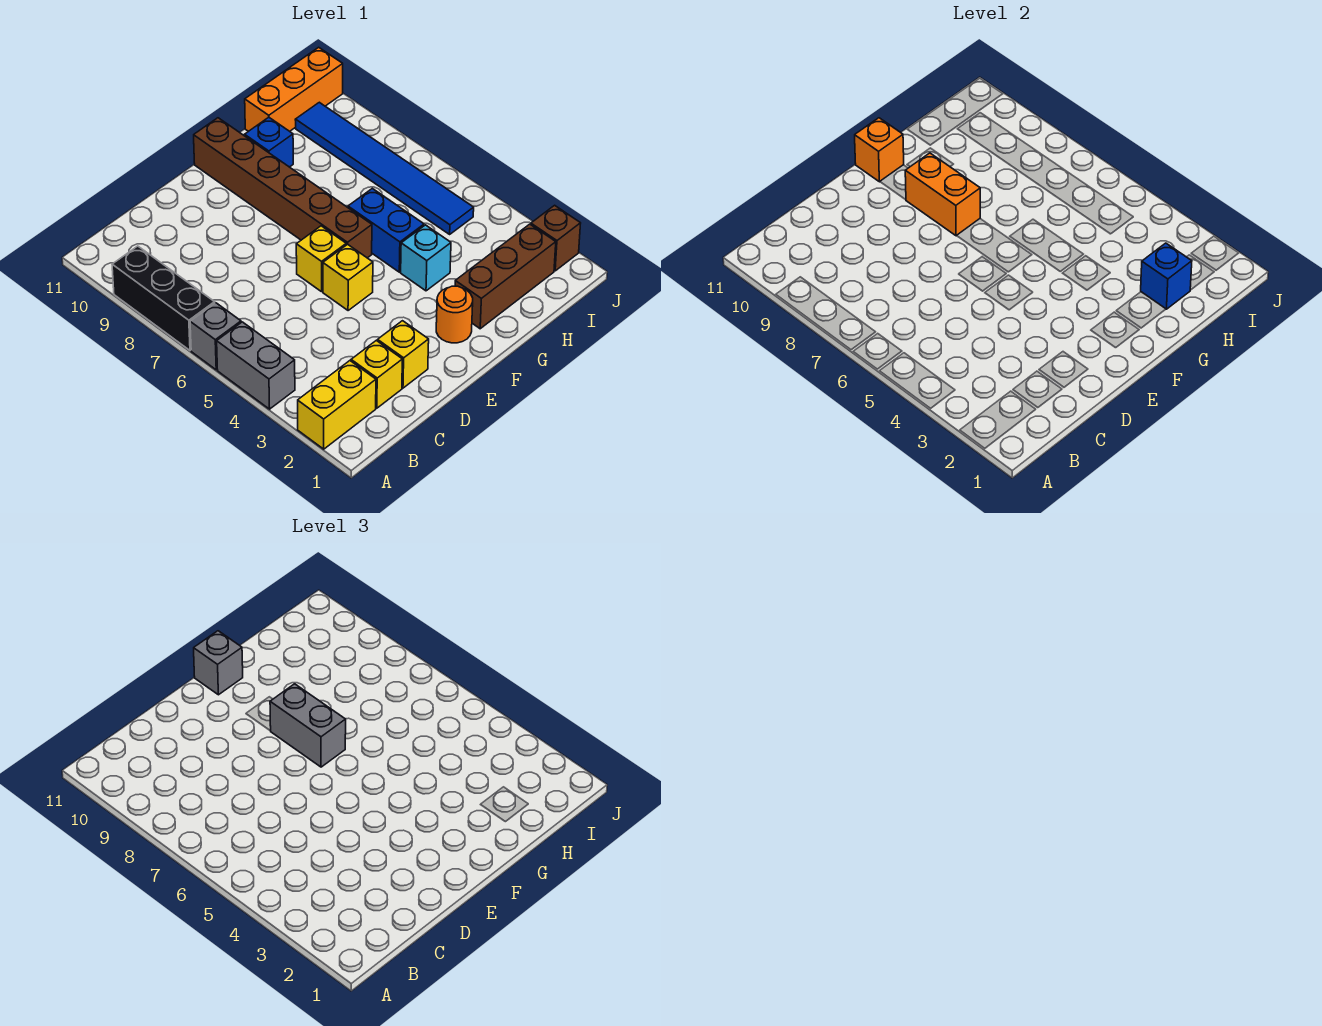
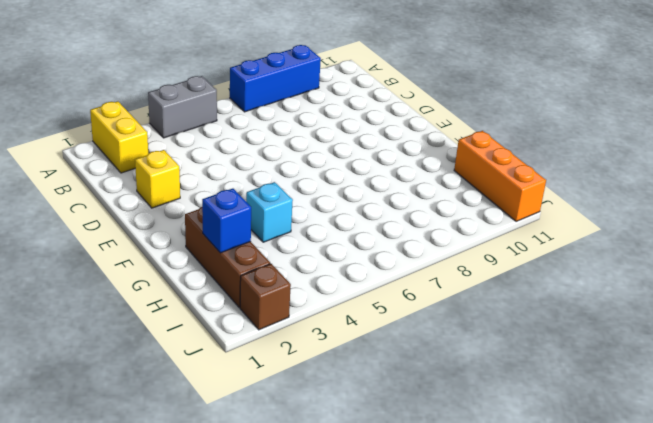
blue brick A7:A9 level 1 -> black brick A7:A9 level 1
none -> grey brick A6 level 1
none -> yellow brick C2 level 1
none -> yellow brick E5 level 1

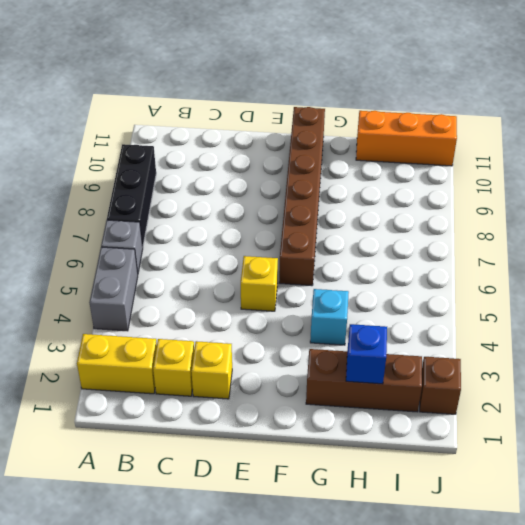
none -> yellow brick E6 level 1
none -> orange round brick F2 level 1
none -> blue brick G5:G6 level 1

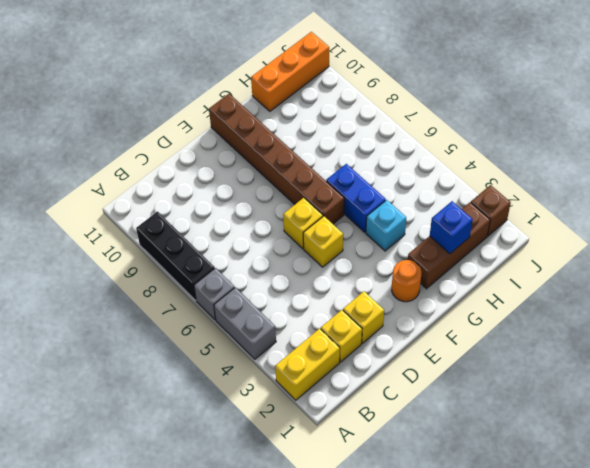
none -> blue brick G10 level 1
none -> blue tile I5:I10 level 1
none -> orange brick F8:F9 level 2

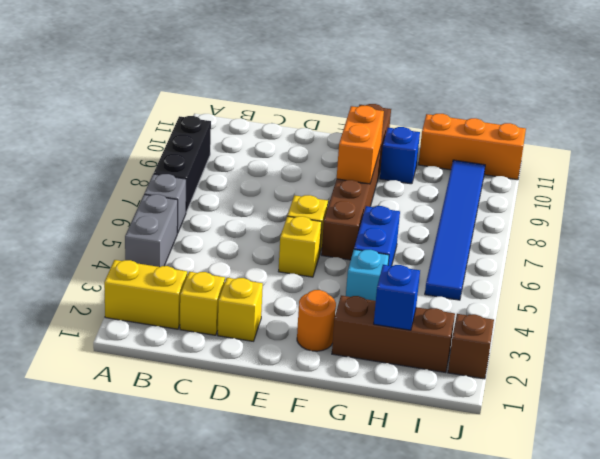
none -> orange brick F11 level 2
none -> grey brick F7:F8 level 3
none -> grey brick F11 level 3

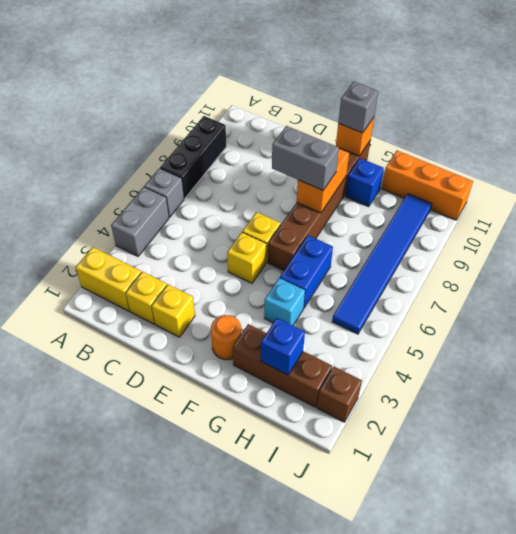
grey brick E8:F8 level 3 -> grey brick F7:F8 level 3

